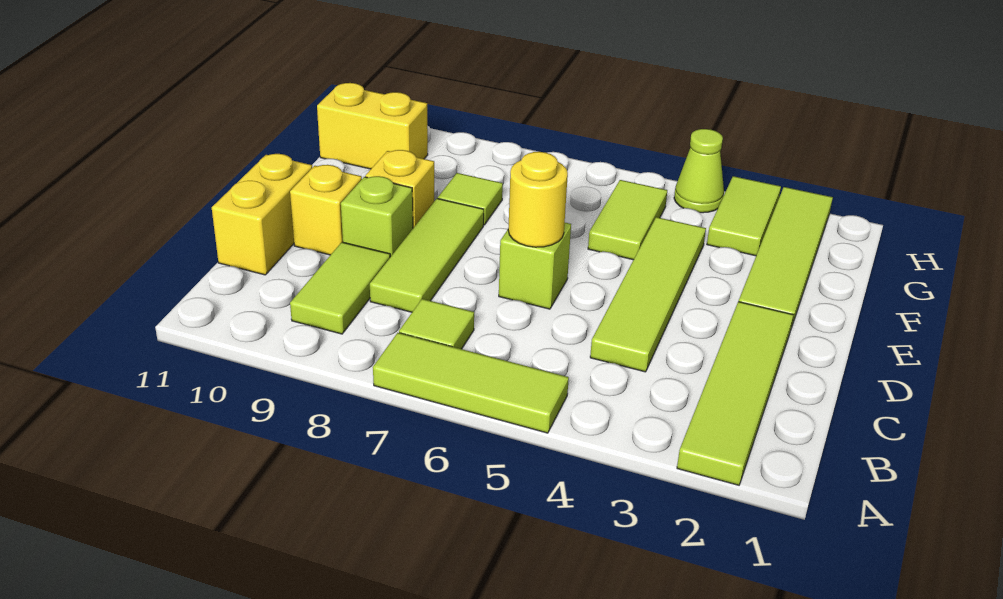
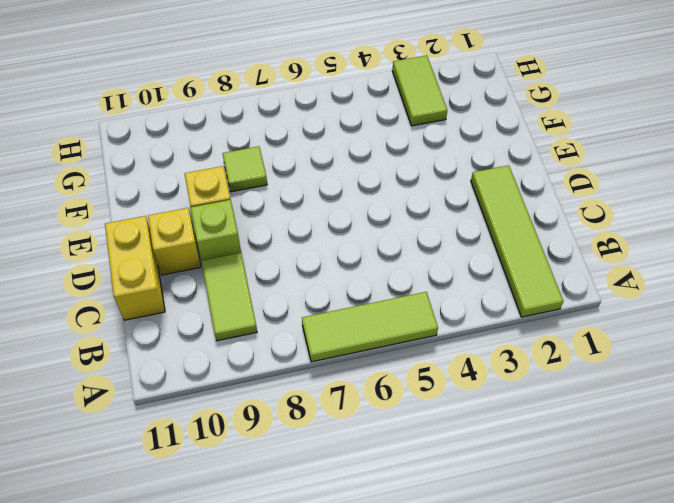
none -> lime tile B7 level 1
none -> lime tile C4:F4 level 1
none -> lime tile C8:E8 level 1

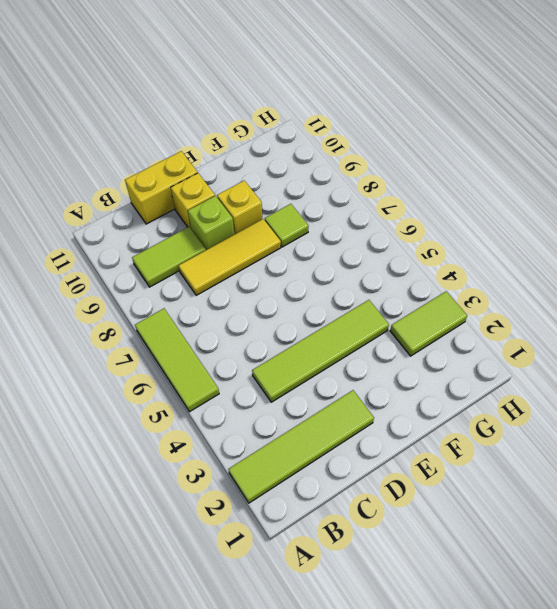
yellow tile C8:E8 level 1 -> lime tile C8:E8 level 1
none -> lime tile B7 level 1
none -> lime brick D6 level 1
none -> lime tile E2:H2 level 1

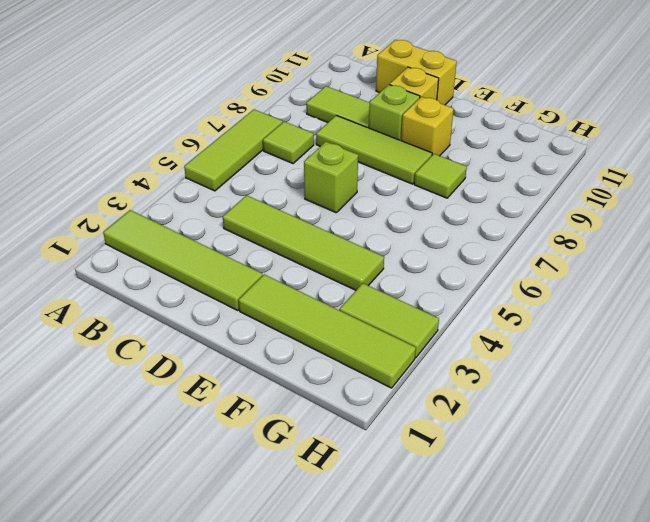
none -> lime tile F5:G5 level 1
none -> yellow brick G10:G11 level 1
none -> lime cone H4 level 1

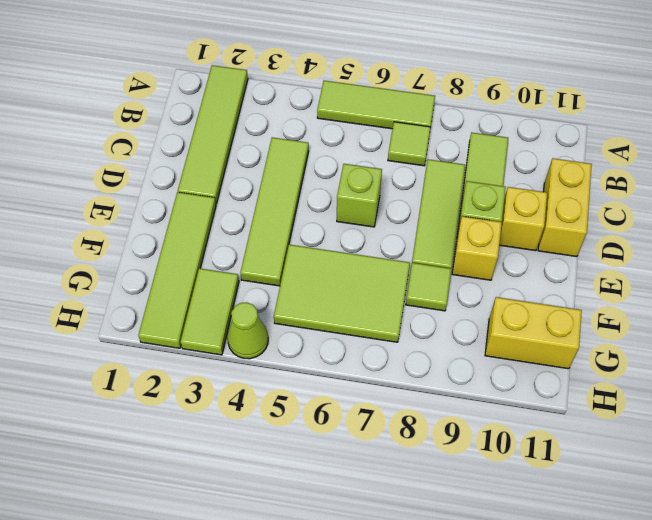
lime tile F5:G7 level 1 -> lime tile F5:G5 level 1
none -> yellow round brick D6 level 2

